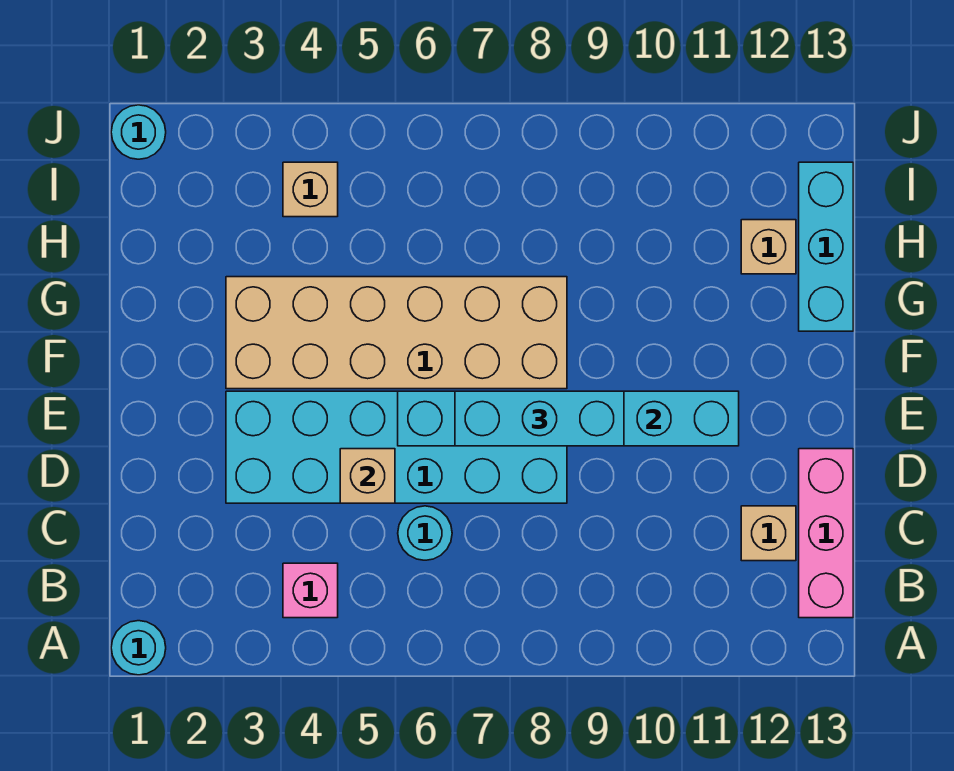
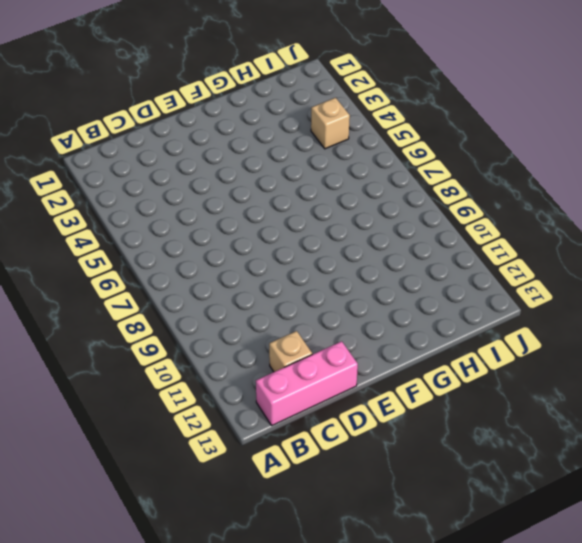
none -> cyan round brick A1 level 1
none -> pink brick B4 level 1
none -> cyan round brick C6 level 1

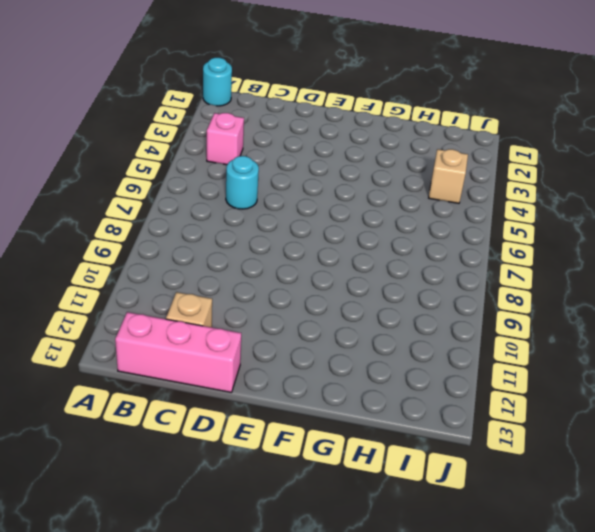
none -> cyan brick D3:E8 level 1
none -> tan brick F3:G8 level 1
none -> cyan brick G13:I13 level 1

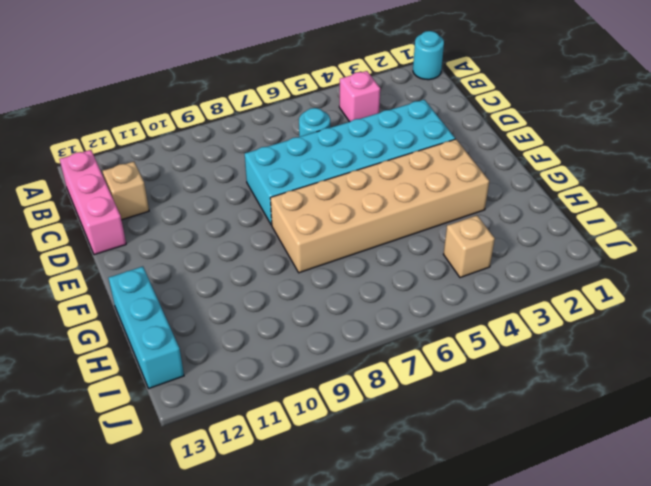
none -> tan brick H12 level 1
none -> cyan round brick J1 level 1
none -> tan brick D5 level 2

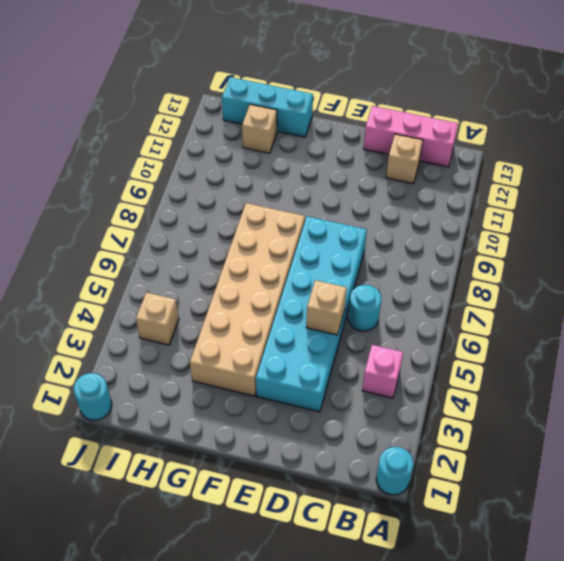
none -> cyan brick E6:E11 level 2
none -> cyan brick E7:E9 level 3

